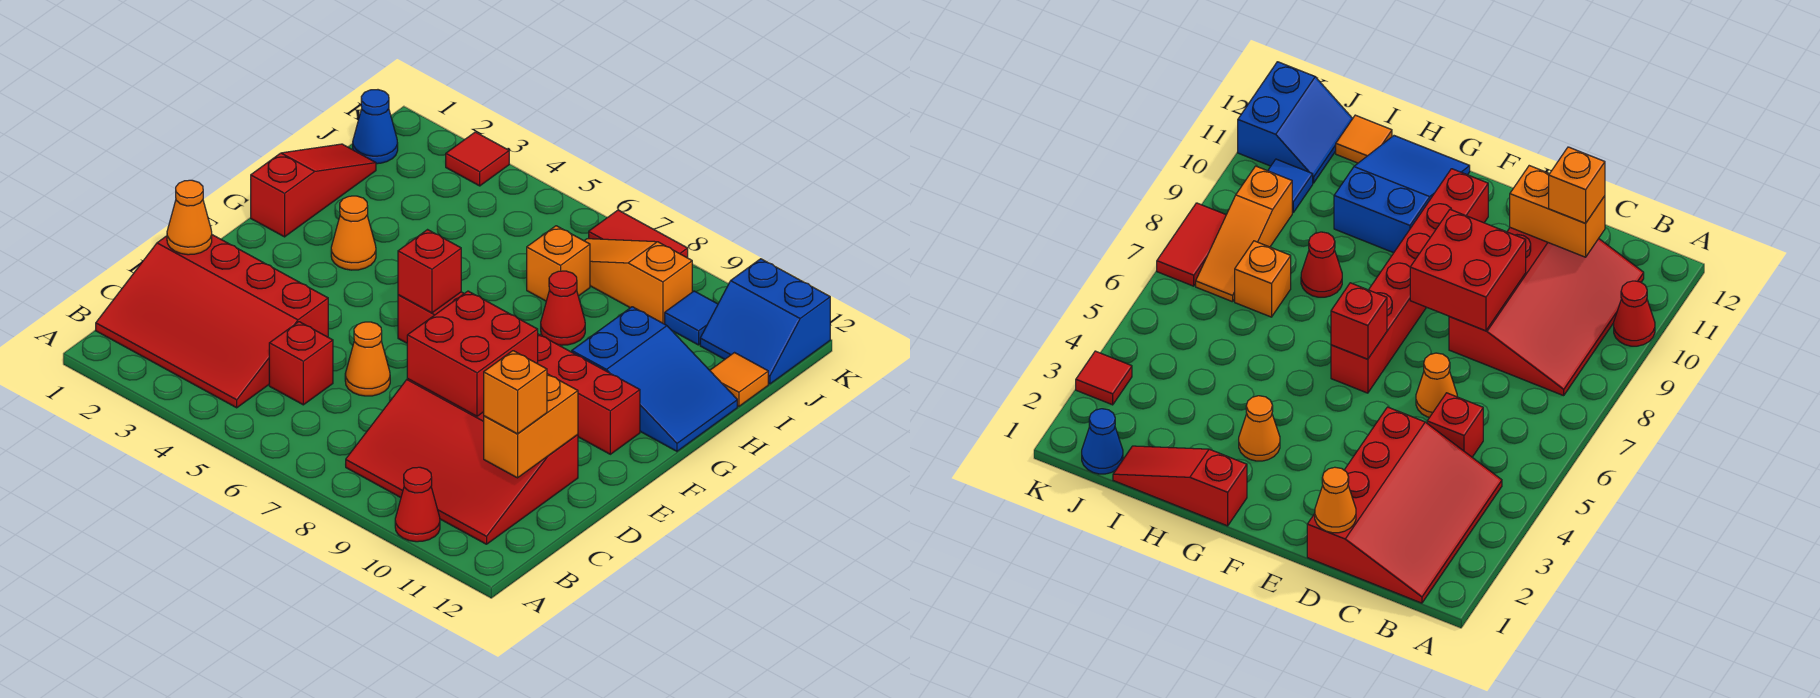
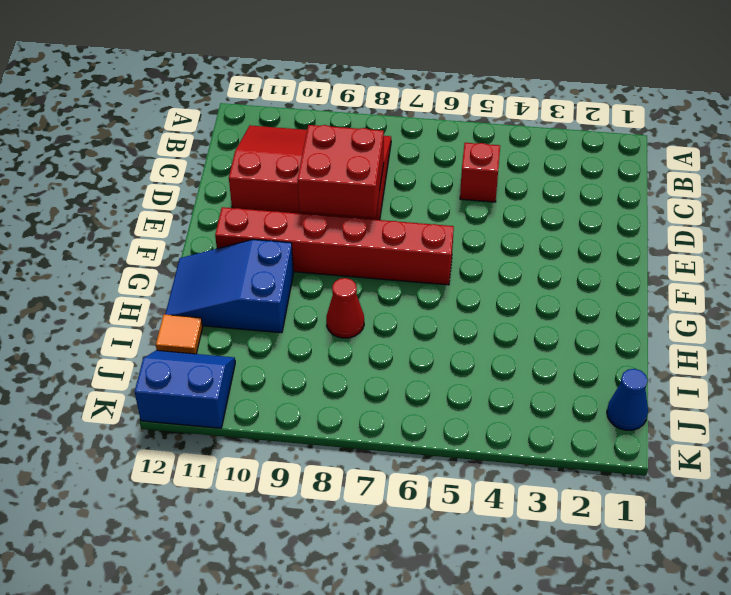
none -> red cone A10 level 1
none -> red slope B1:D4 level 1 top D
none -> orange cone D6 level 1

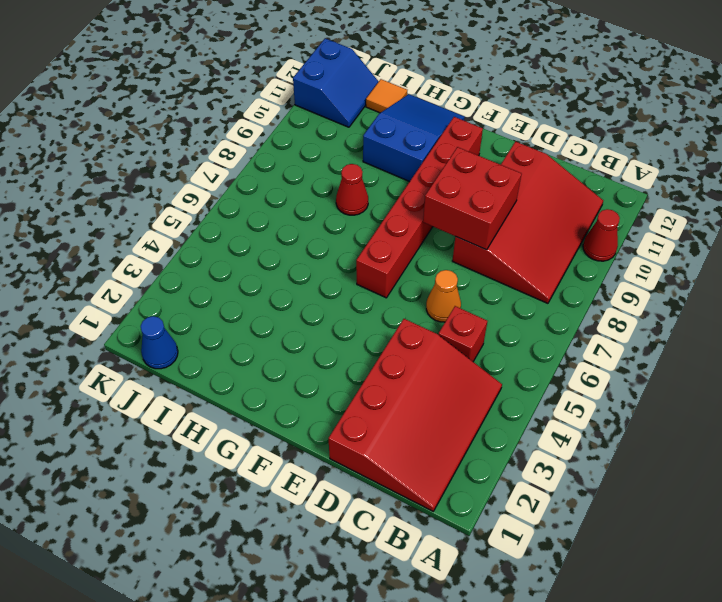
none -> red slope G1:I1 level 1 top G
none -> orange cone G3 level 1
none -> orange brick I7 level 1

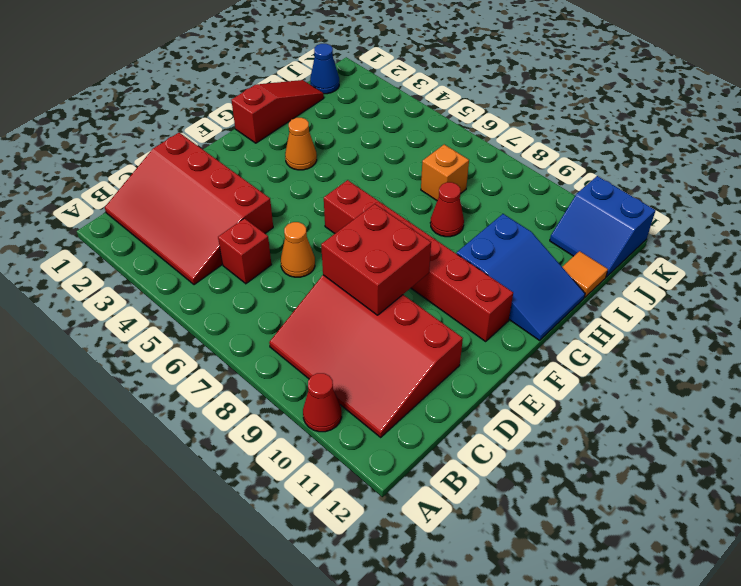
none -> orange slope J7:J9 level 1 top 9
none -> blue tile J10 level 1
none -> red tile K3 level 1

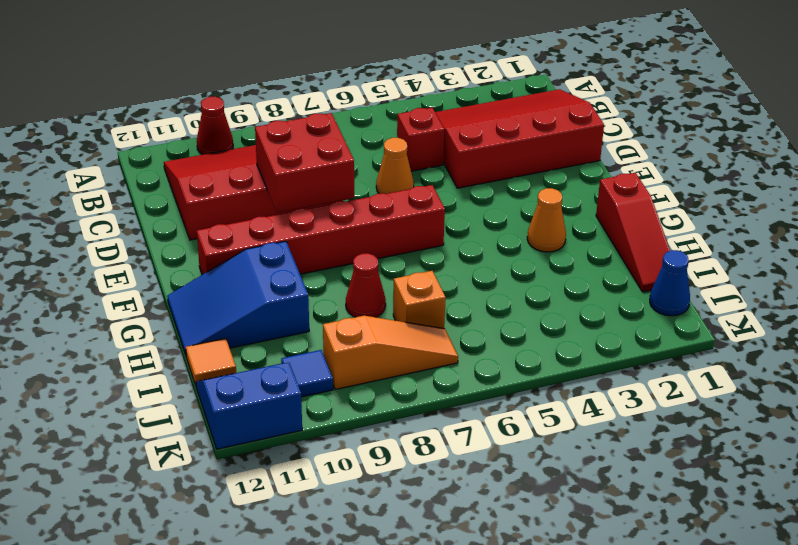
none -> red tile K3 level 1
none -> red tile K7:K8 level 1
none -> orange brick C11:D11 level 2

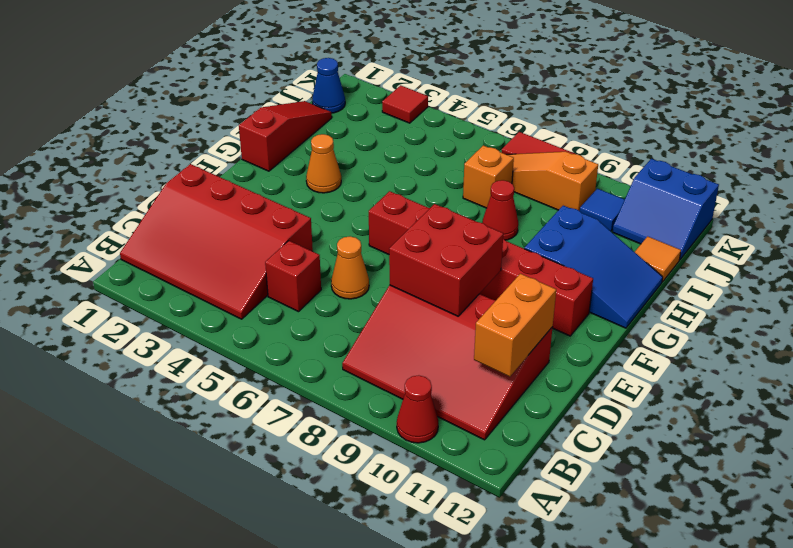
none -> orange cone D1 level 2
none -> red brick F6 level 2
none -> orange brick C11 level 3

